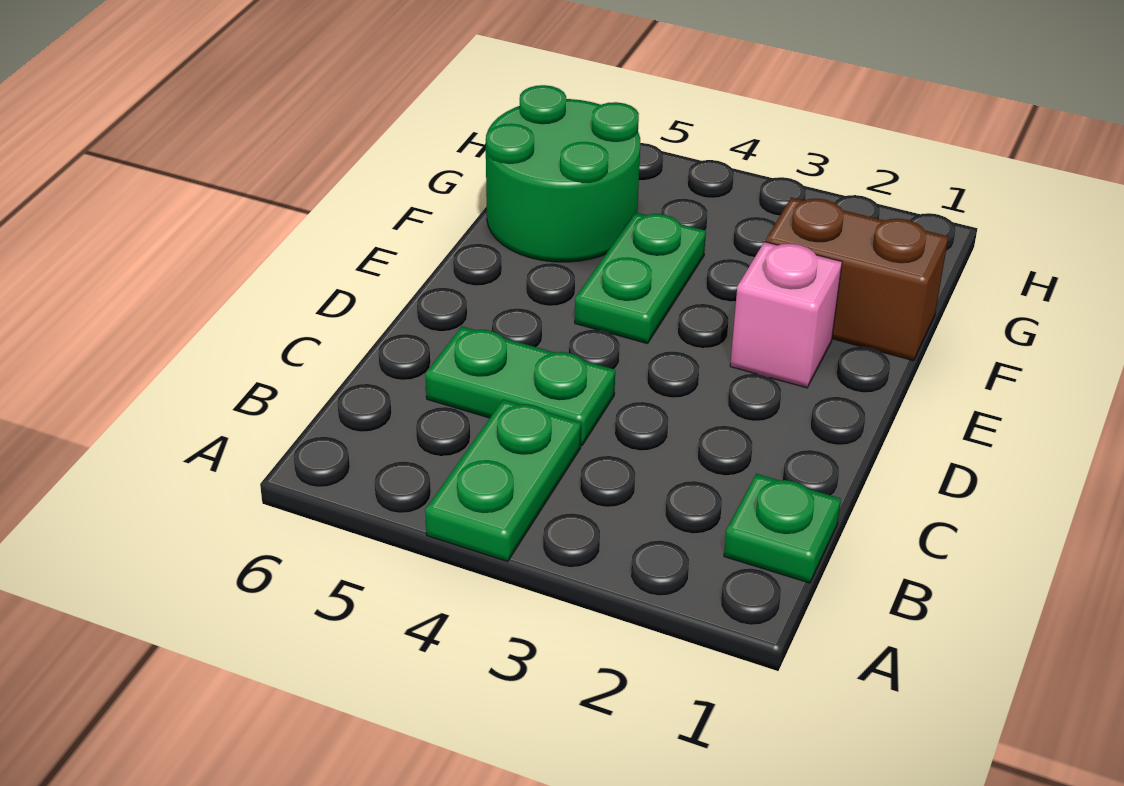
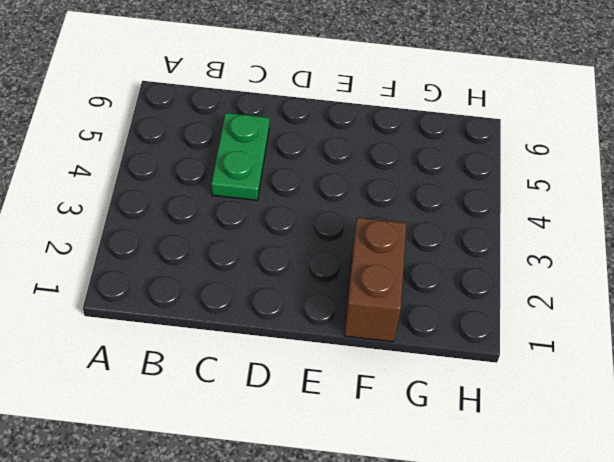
none -> green plate A4:B4 level 1
none -> green plate B1 level 1

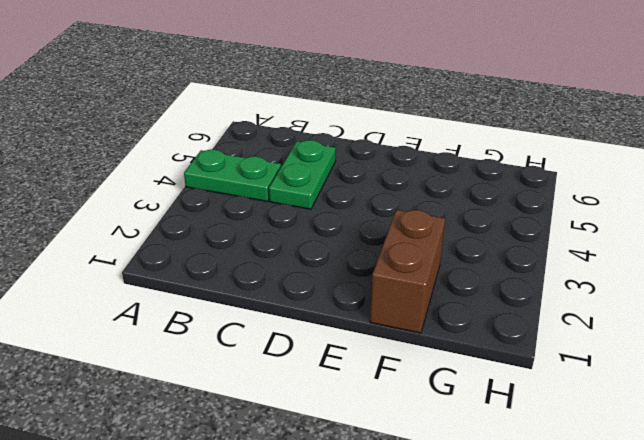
none -> green plate B1 level 1
none -> pink brick E2 level 1

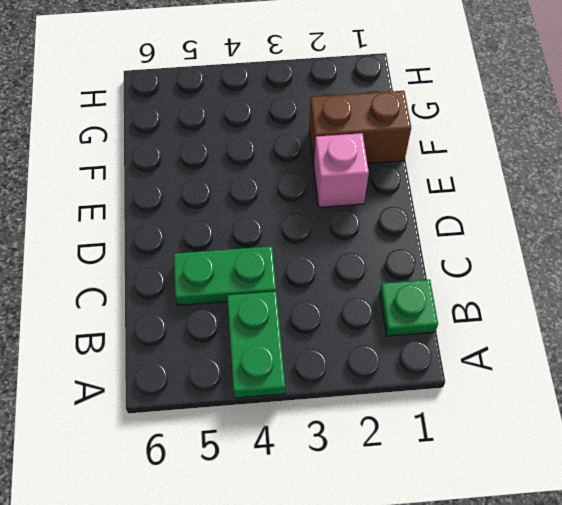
none -> green plate E4:F4 level 1
none -> green round brick F5:G6 level 1

